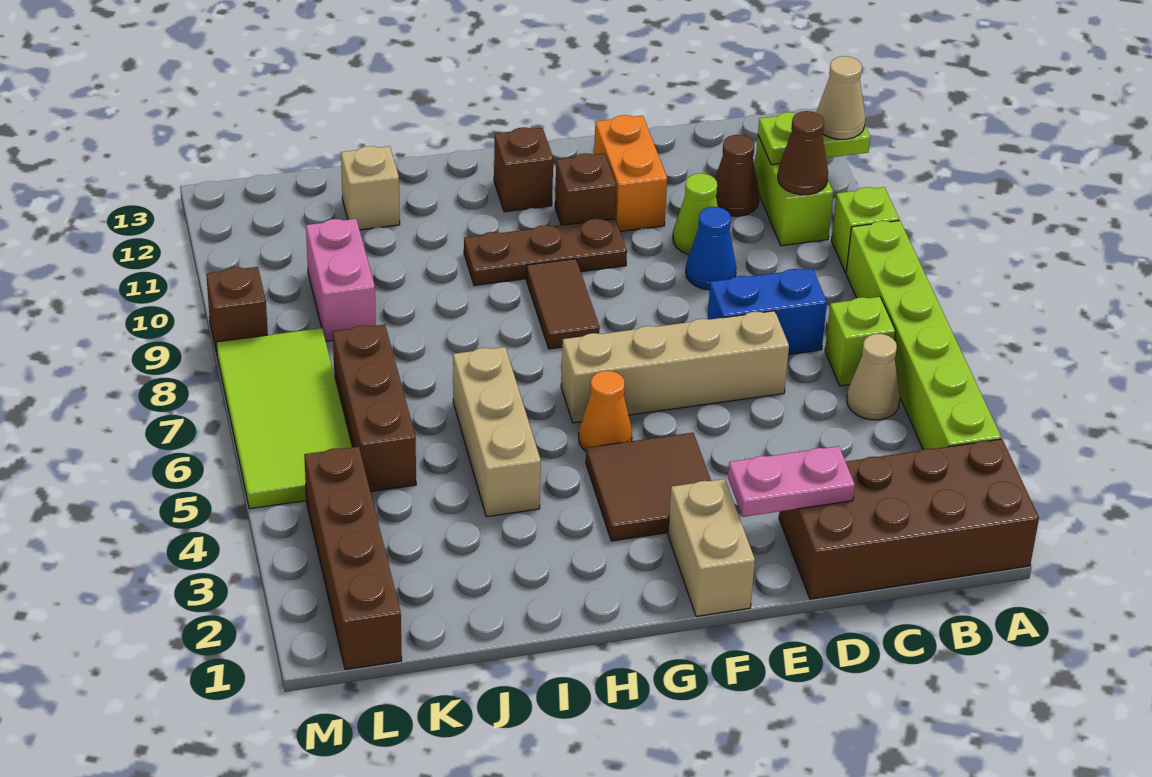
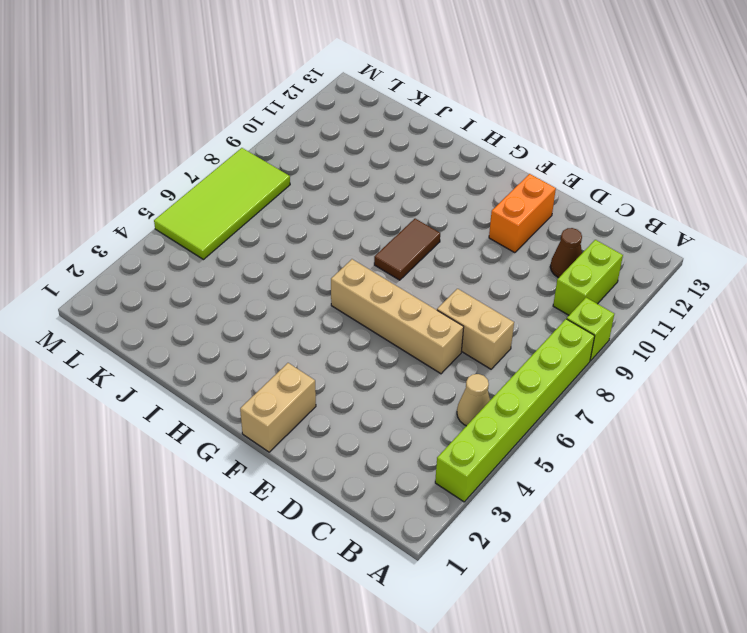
tan brick C7:D7 level 1 -> blue brick C7:D7 level 1
none -> brown brick A1:D2 level 1
none -> lime brick B6 level 1
none -> blue cone D9 level 1
none -> lime cone D10 level 1

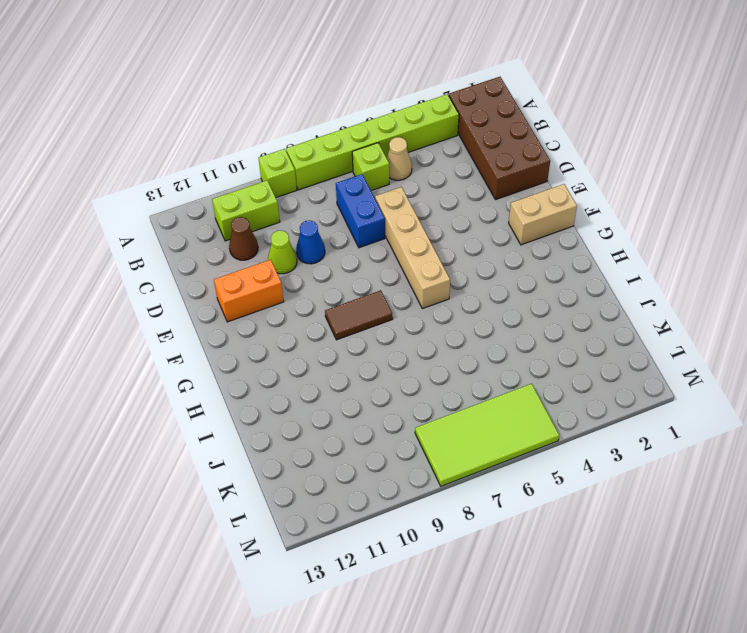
none -> brown tile F3:G4 level 1
none -> brown plate F10:H10 level 1
none -> brown brick F11 level 1
none -> orange cone G5 level 1

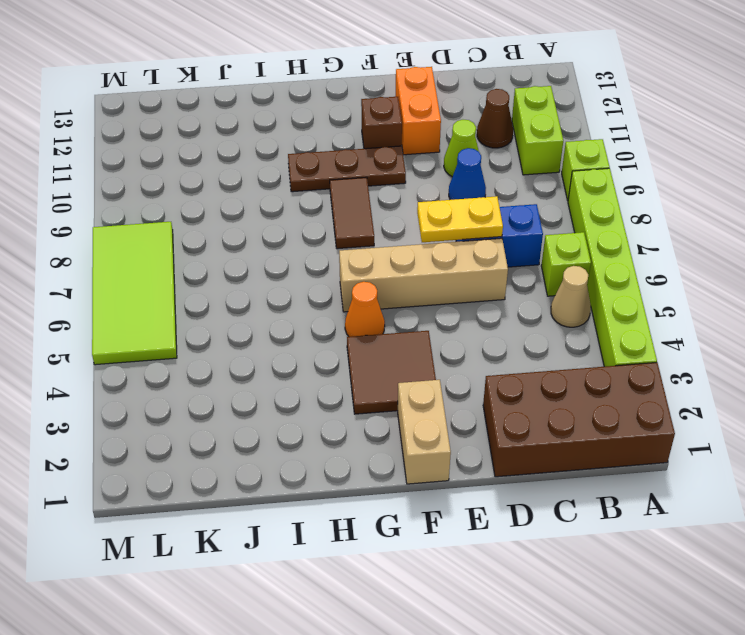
yellow plate D7:E7 level 2 -> none
none -> brown brick G12 level 1
none -> tan brick I4:I6 level 1
none -> tan brick J12 level 1
none -> brown brick K5:K7 level 1

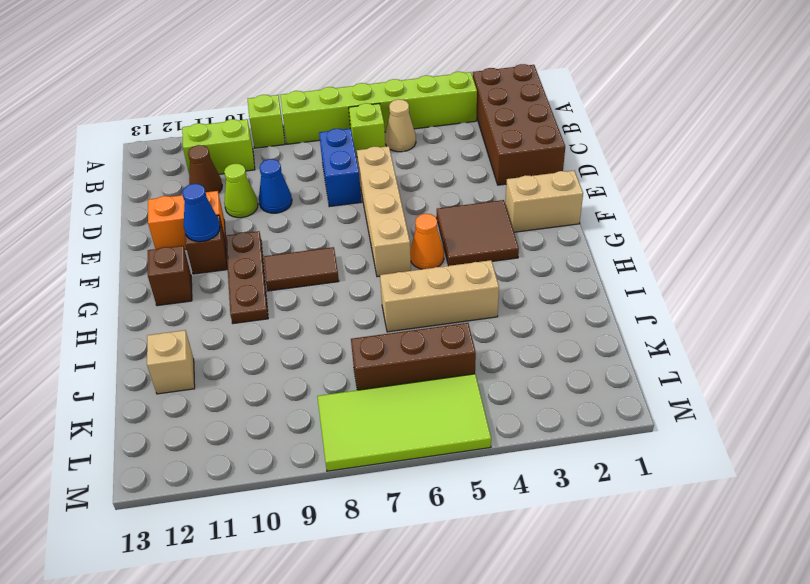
blue cone F11 level 2 -> none
none -> pink brick K9:K10 level 1
none -> brown brick L1:L4 level 1
none -> brown brick M9 level 1
none -> lime plate A11:B11 level 2

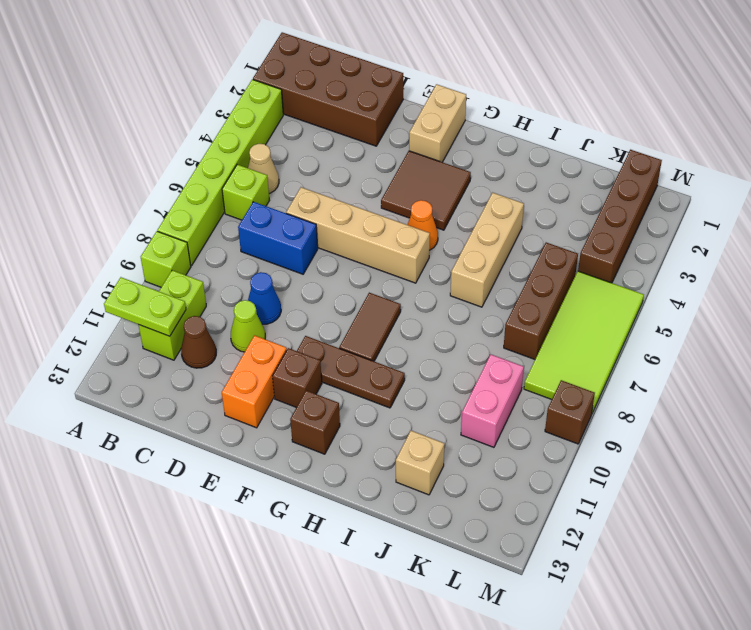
none -> brown cone B10 level 2
none -> pink plate D2:E2 level 2
none -> tan cone A11 level 3

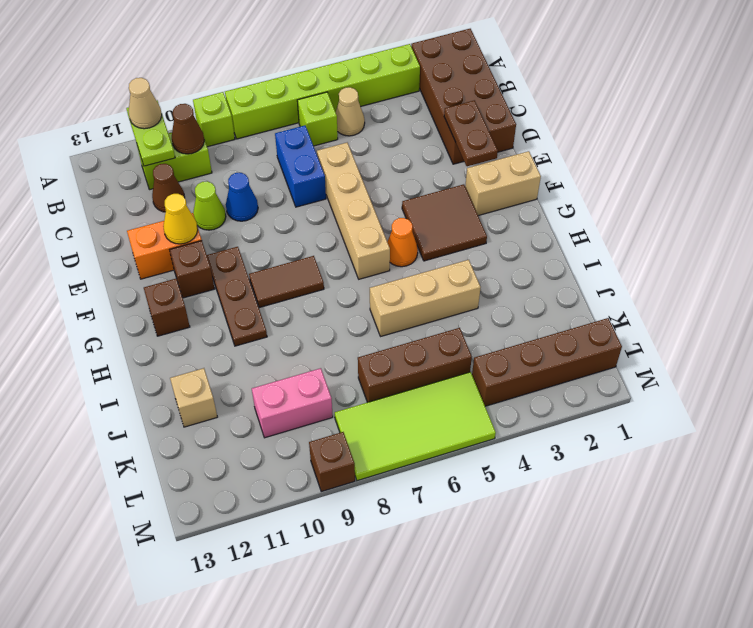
brown plate D2:E2 level 2 -> pink plate D2:E2 level 2
yellow cone E11 level 2 -> none

